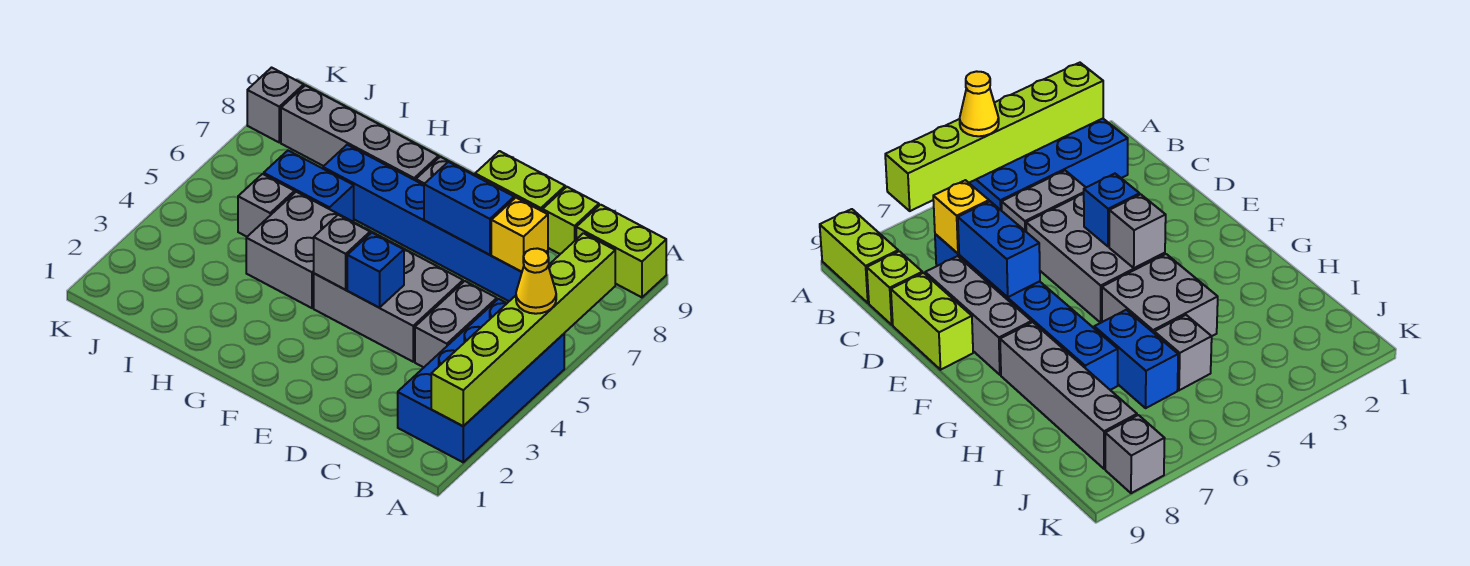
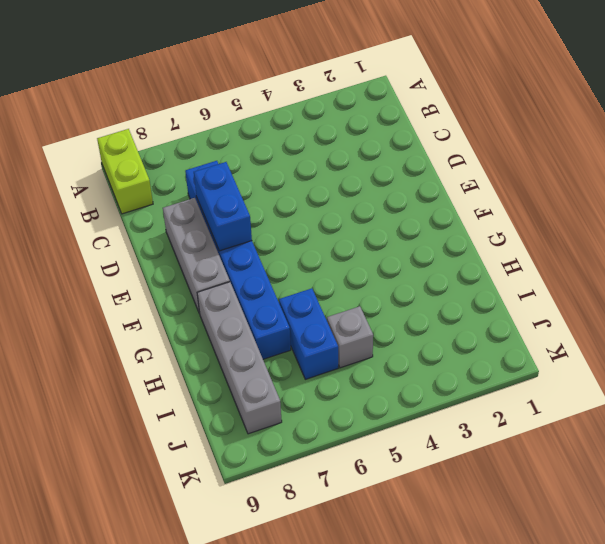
none -> blue brick A2:B5 level 1
none -> grey brick C4:C5 level 1
none -> lime brick C9 level 1

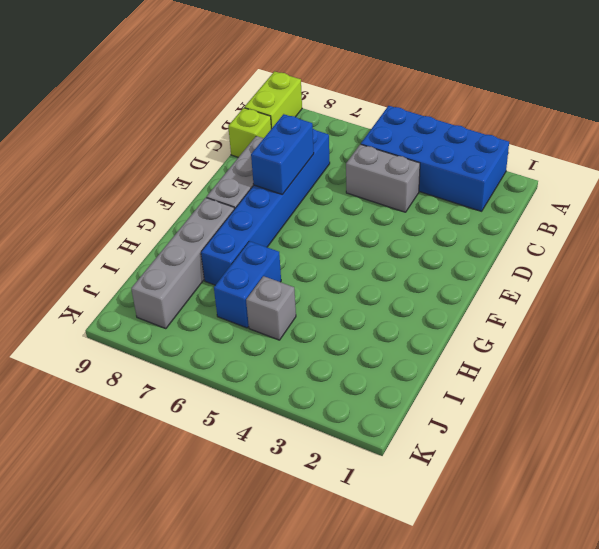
none -> grey brick D4:F5 level 1
none -> lime brick D9:E9 level 1
none -> grey brick G4:H5 level 1

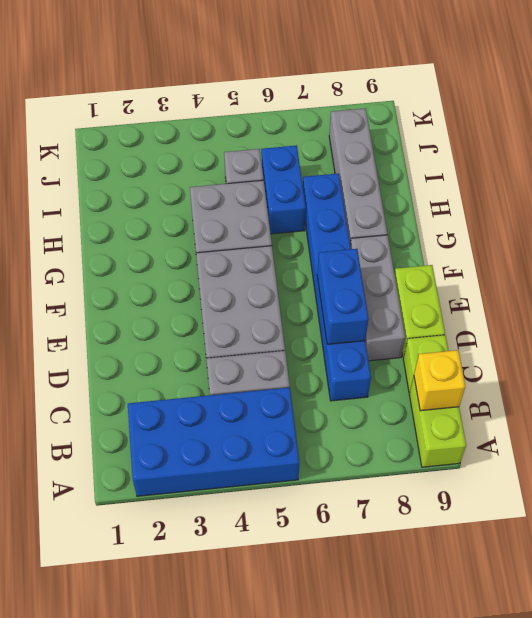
yellow brick B9 level 2 -> yellow brick C7 level 2
none -> grey brick K8 level 1
none -> lime brick A2:A7 level 2
none -> blue brick E4 level 2

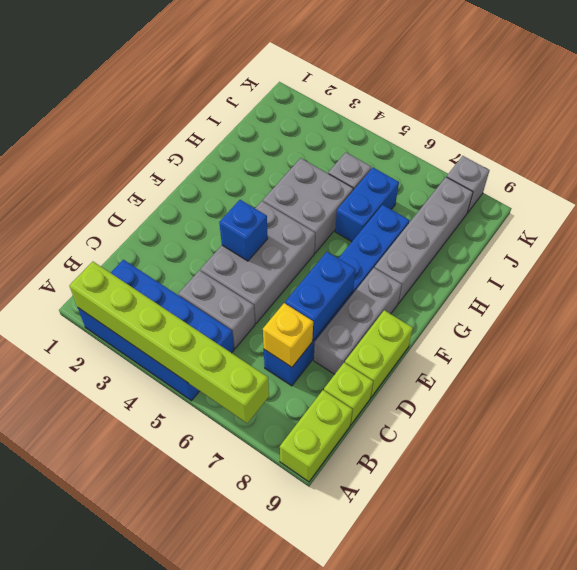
none -> grey brick F4 level 2
none -> yellow cone A5 level 3

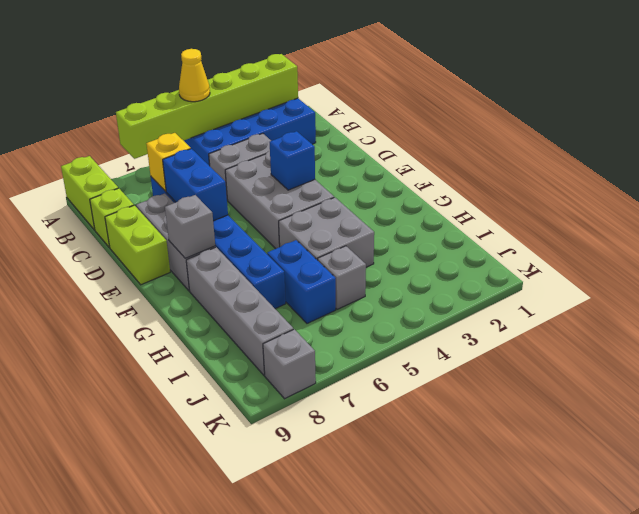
grey brick F8 level 2 -> grey brick F4 level 2

